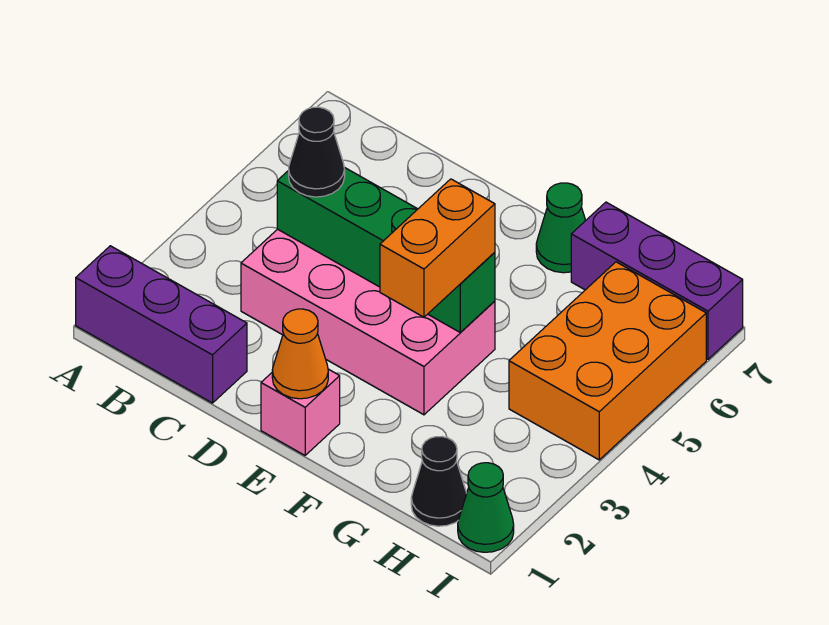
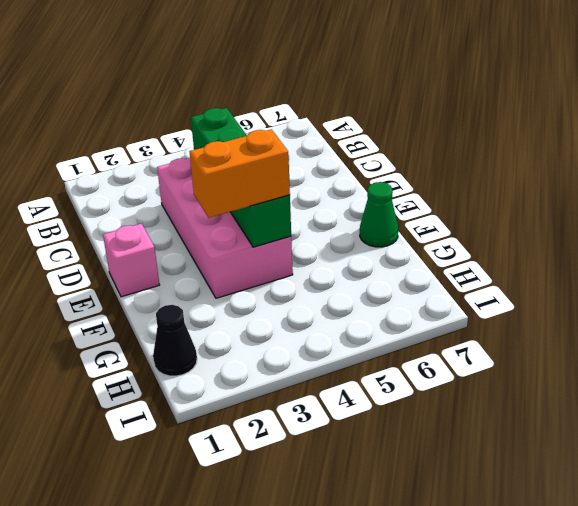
none -> purple brick A1:C1 level 1
none -> purple brick G7:I7 level 1
none -> orange brick H4:I6 level 1

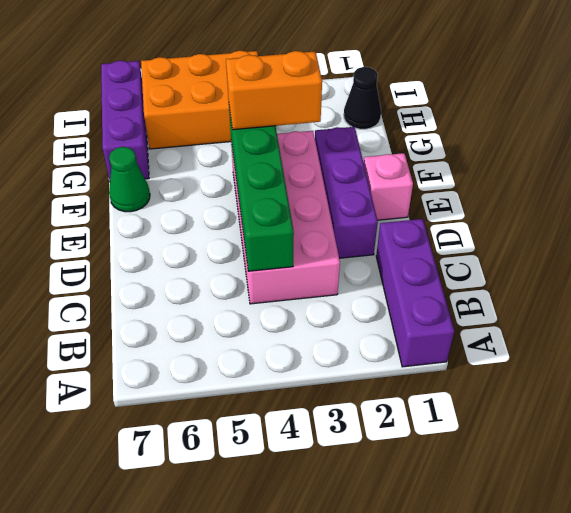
purple brick D2:F2 level 1 -> none
none -> green cone I1 level 1
none -> orange cone E1 level 2
none -> black cone C4 level 3

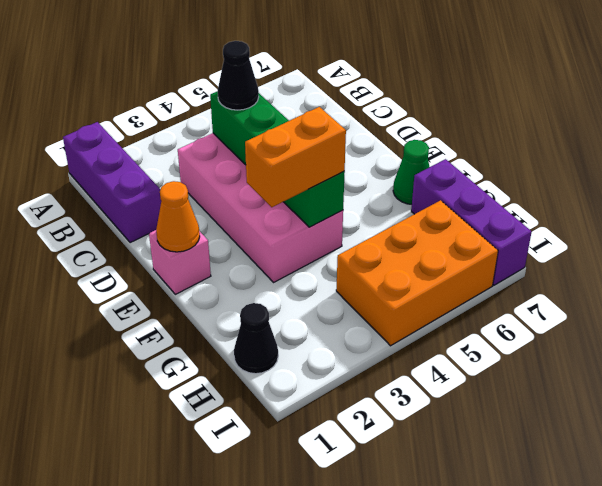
none -> green cone I1 level 1

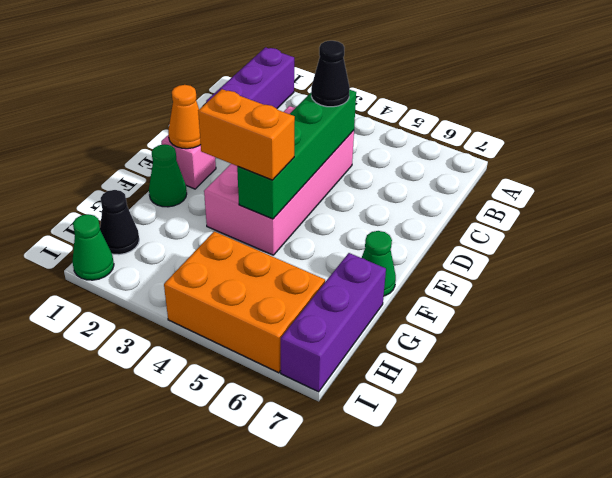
green cone F1 level 1 -> none

